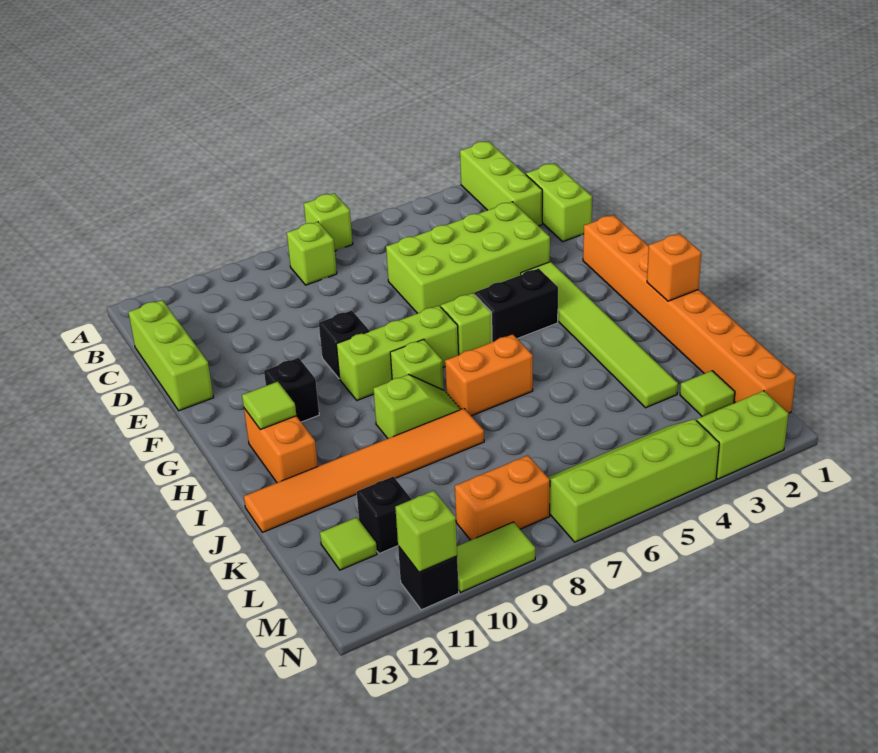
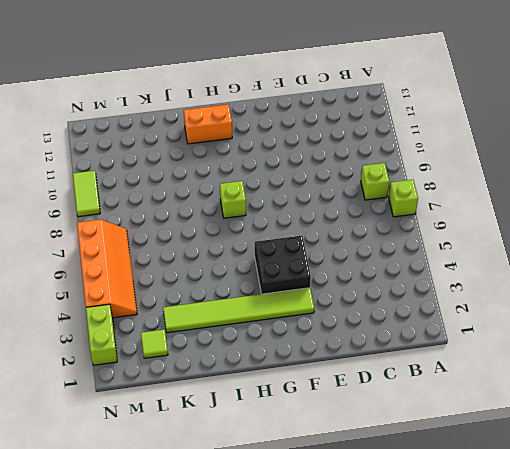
black brick F4:G5 level 1 -> black brick G4:G5 level 1
orange slope M4:N7 level 1 top N -> lime slope M4:N7 level 1 top N
none -> lime brick A2:C2 level 1
none -> lime brick C1:D1 level 1
none -> lime brick C13:E13 level 1

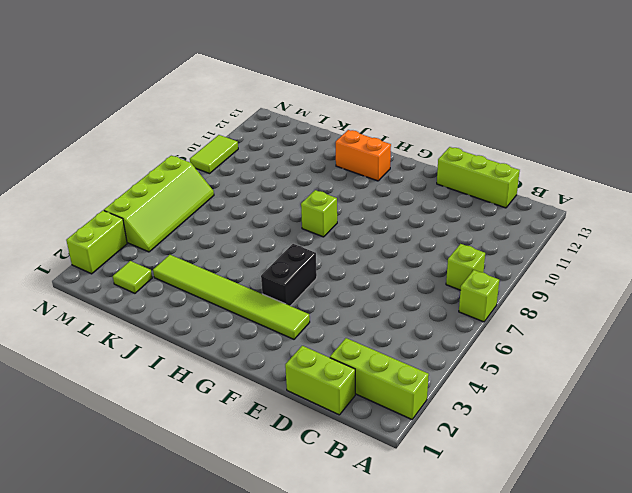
none -> lime brick D3:E6 level 1
none -> orange brick F1:M1 level 1
none -> black brick F9 level 1

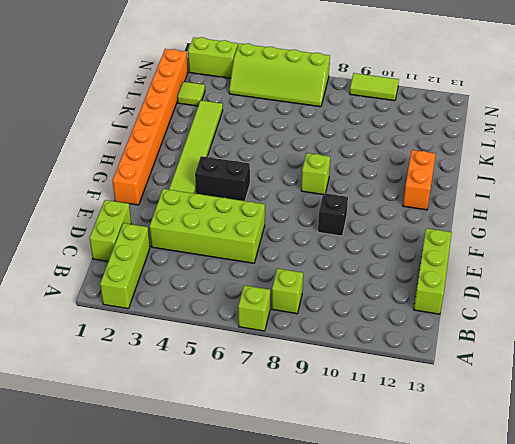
none -> lime brick G6 level 1
none -> lime brick G7:G9 level 1
none -> black brick G11 level 1

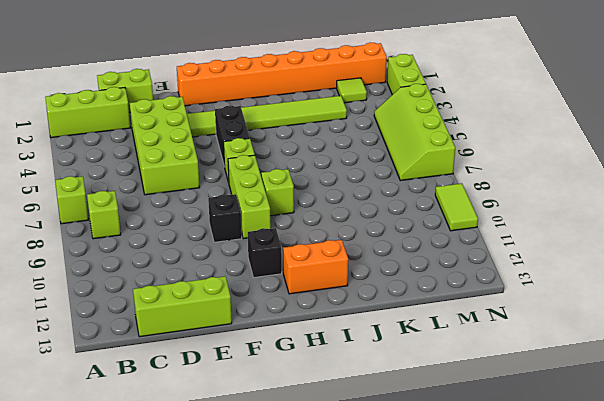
none -> orange brick I6:I7 level 1
none -> lime slope I8:I9 level 1 top 9
none -> orange tile J8:J13 level 1

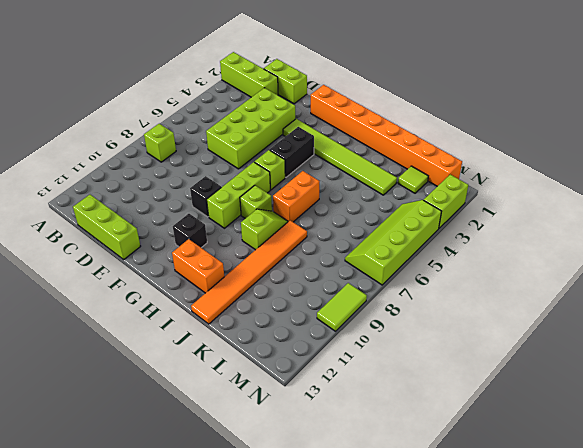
none -> lime brick A7 level 1
none -> black brick L11 level 1
none -> lime tile L12 level 1

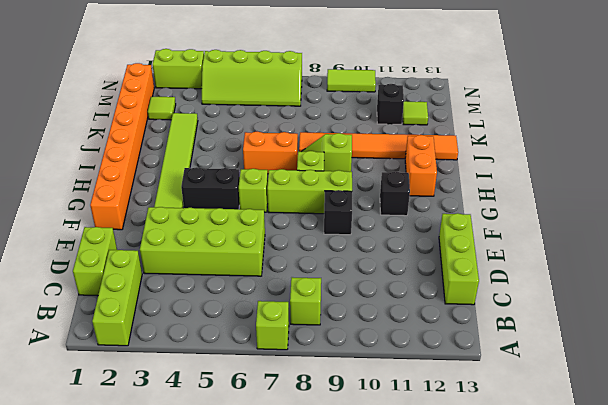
none -> orange brick M8:M9 level 1
none -> black brick N11 level 1
none -> lime tile H12 level 2

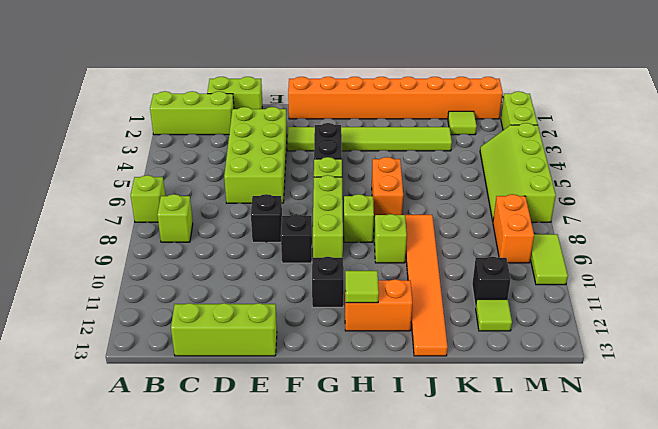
black brick E8 level 1 -> black brick N11 level 1
none -> orange brick I1 level 2
none -> lime brick N11 level 2

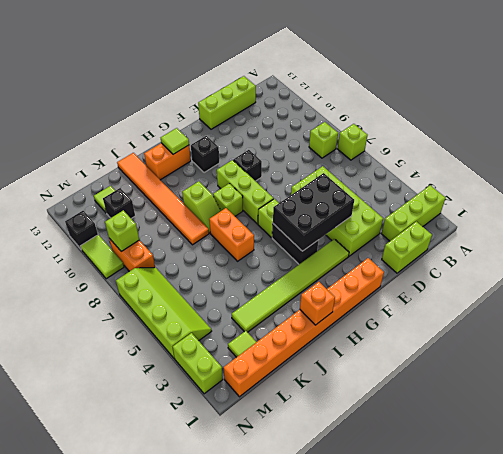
black brick E4:G5 level 2 -> none
lime brick M9 level 2 -> lime brick N11 level 2

